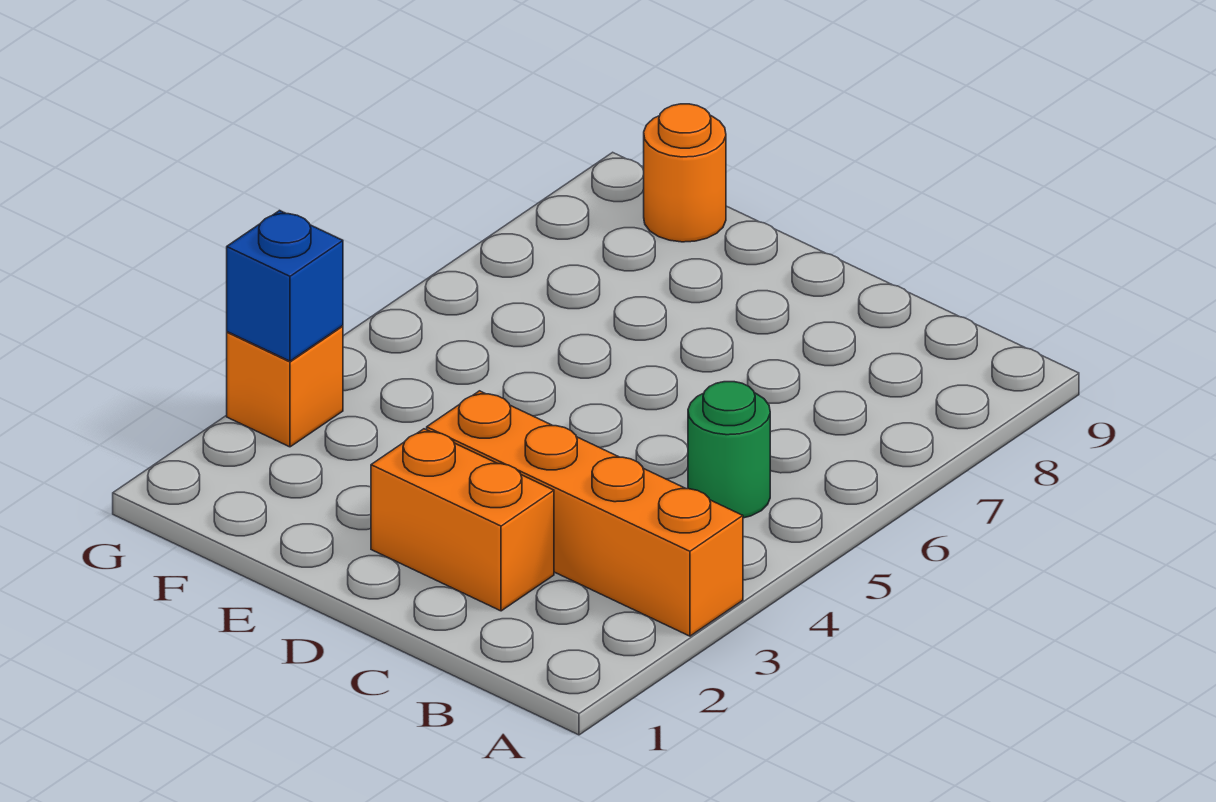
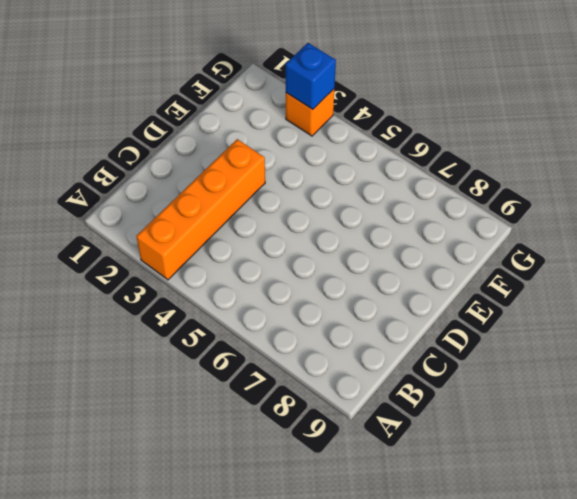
none -> green round brick B5 level 1
none -> orange brick C2:D2 level 1

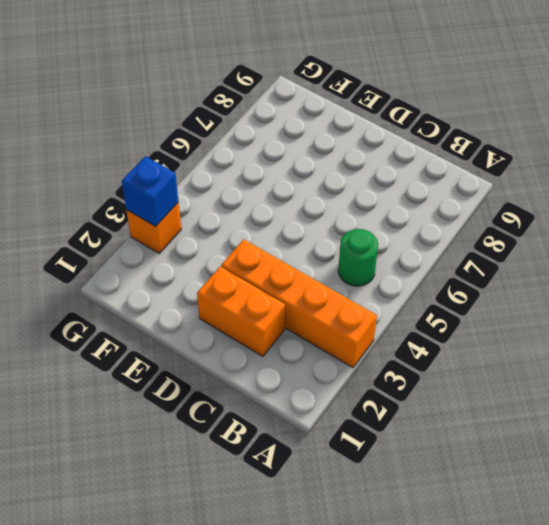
none -> orange round brick F9 level 1

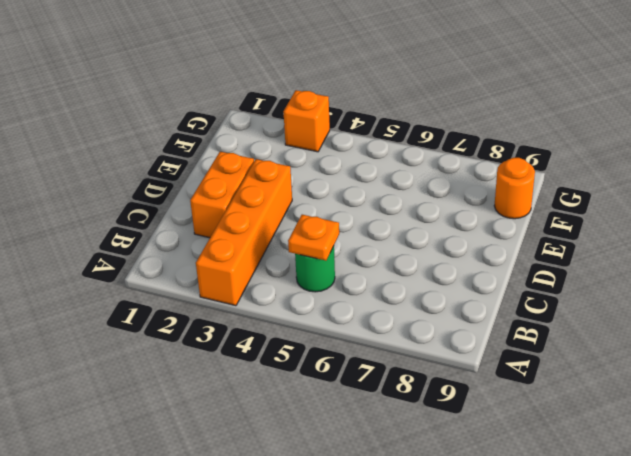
orange plate B5 level 2 -> none
none -> blue brick G3 level 2

